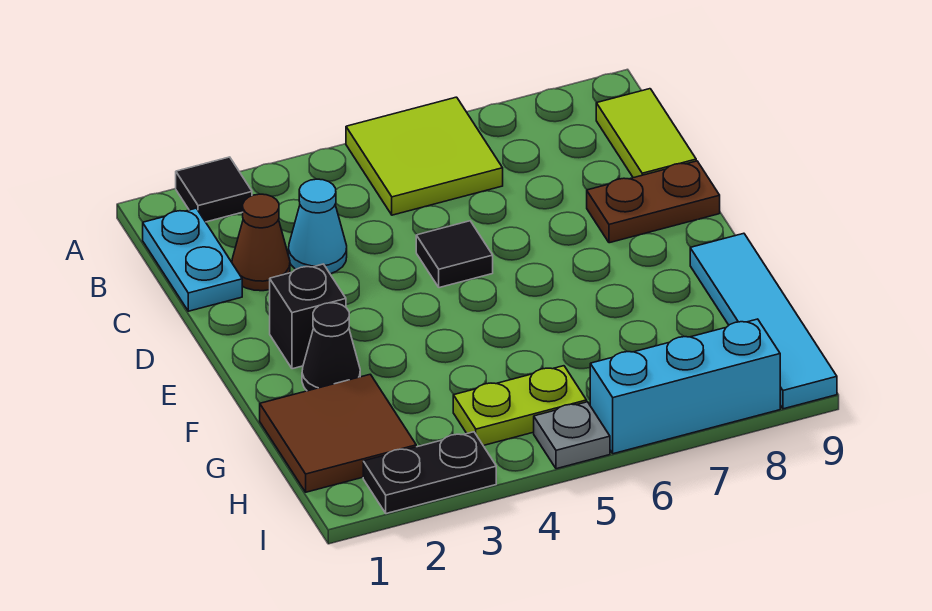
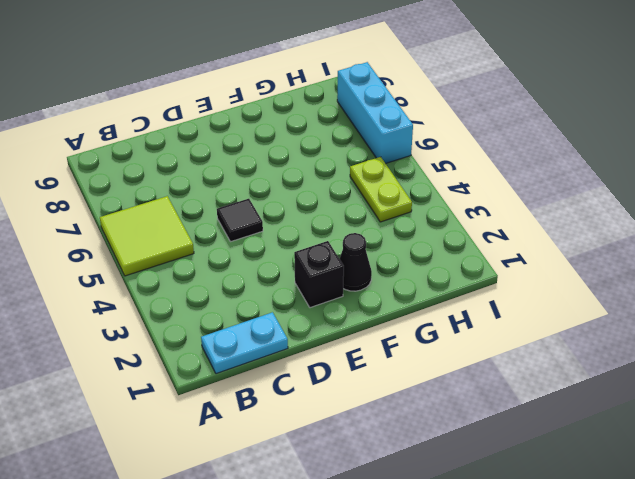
none -> black tile A2 level 1
none -> lime tile B9:C9 level 1
none -> brown cone C2 level 1

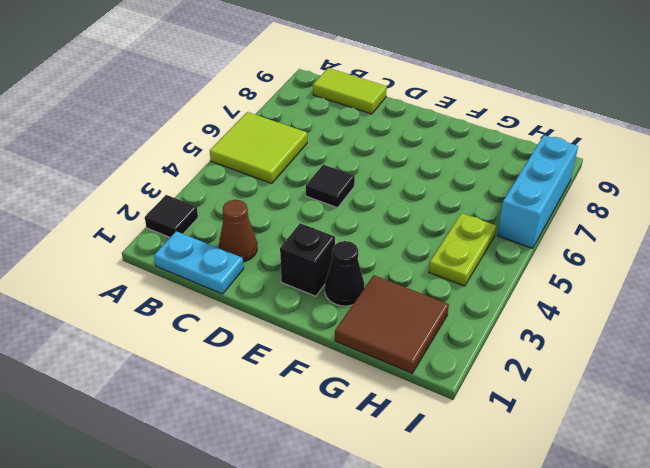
none -> cyan cone C3 level 1
none -> brown plate D8:D9 level 1
none -> cyan tile F9:I9 level 1

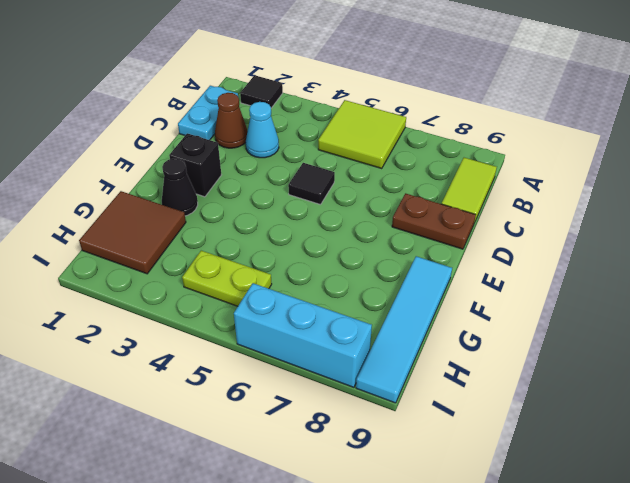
none -> black plate I2:I3 level 1
none -> grey plate I5 level 1

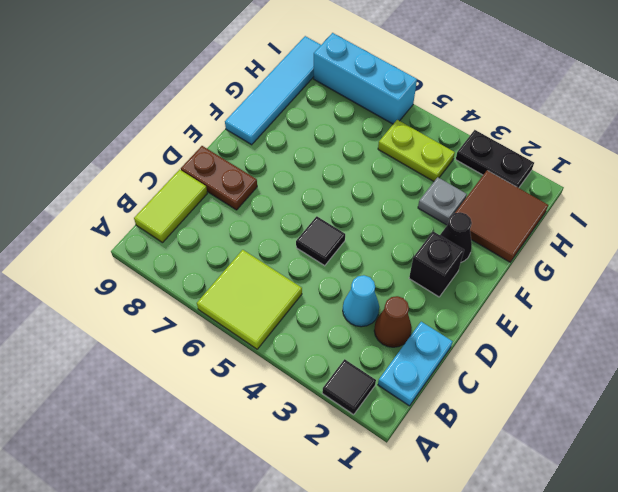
grey plate G3 level 1 -> grey plate I5 level 1

